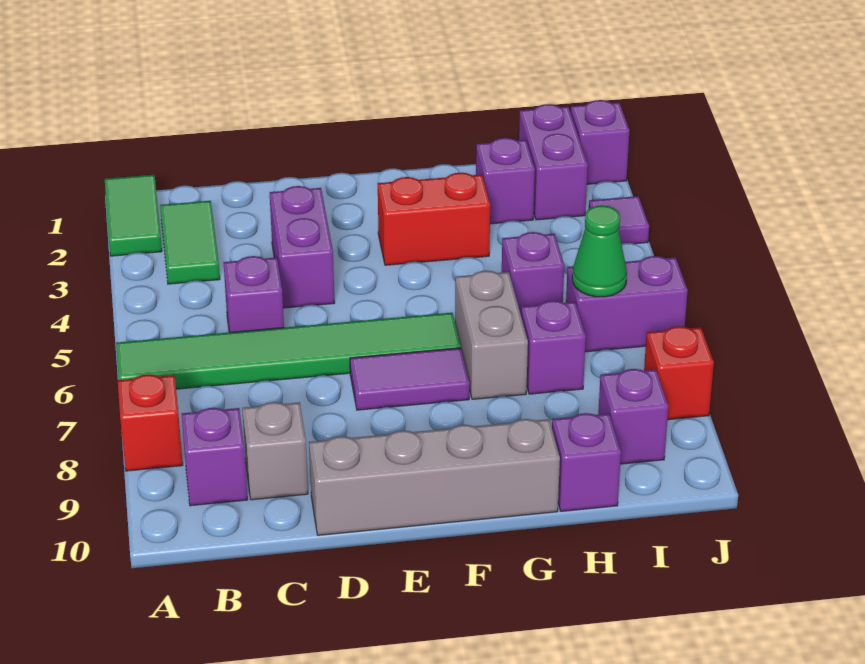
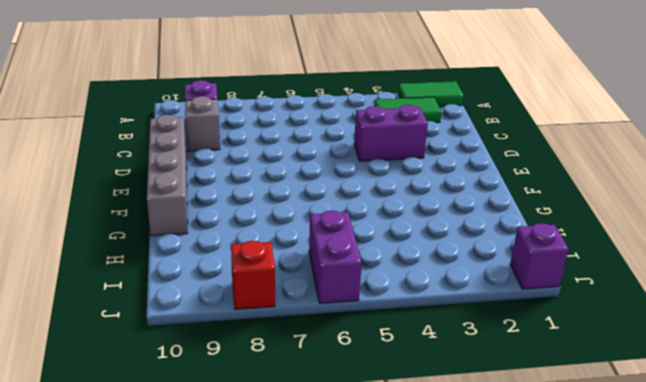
none -> green tile A6:F6 level 1
none -> red brick A8 level 1
none -> purple brick C5 level 1

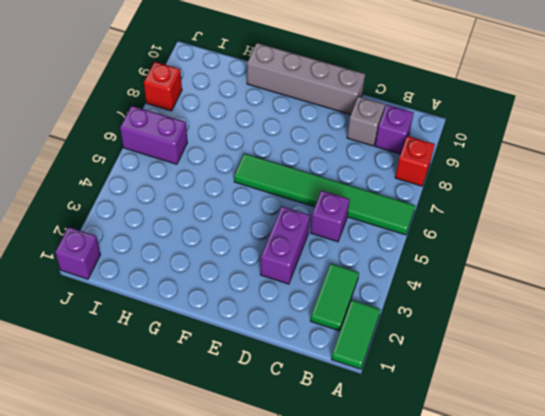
none -> purple tile E7:F7 level 1
none -> red brick F3:G3 level 1
none -> grey brick G6:G7 level 1

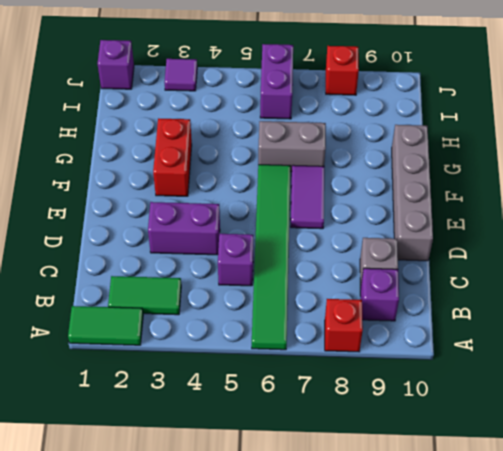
none -> purple brick H2 level 1
none -> purple brick H5 level 1
none -> purple brick H7 level 1

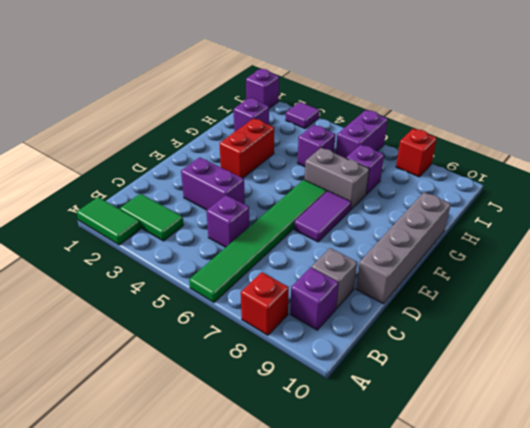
none -> purple brick H10 level 1
none -> purple brick I1:I2 level 1
none -> purple brick I9 level 1

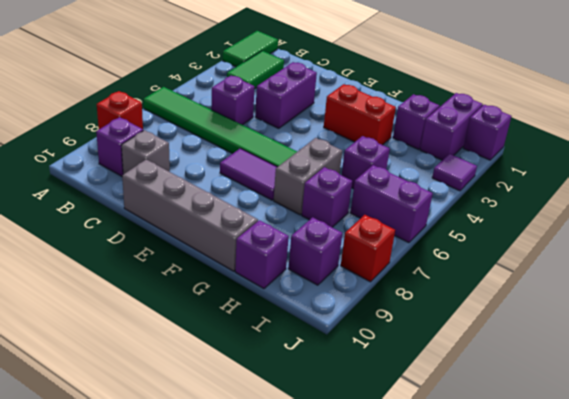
none -> green cone I6 level 2

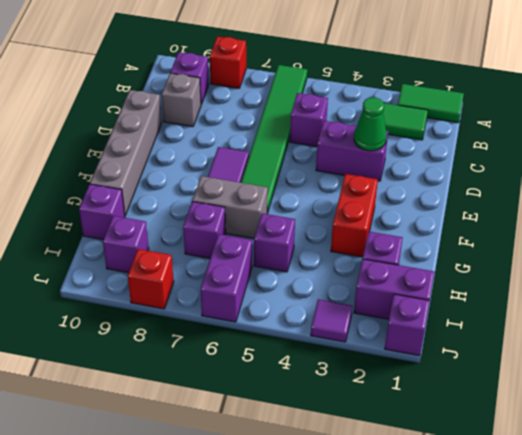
green cone D3 level 2 -> green cone I6 level 2

